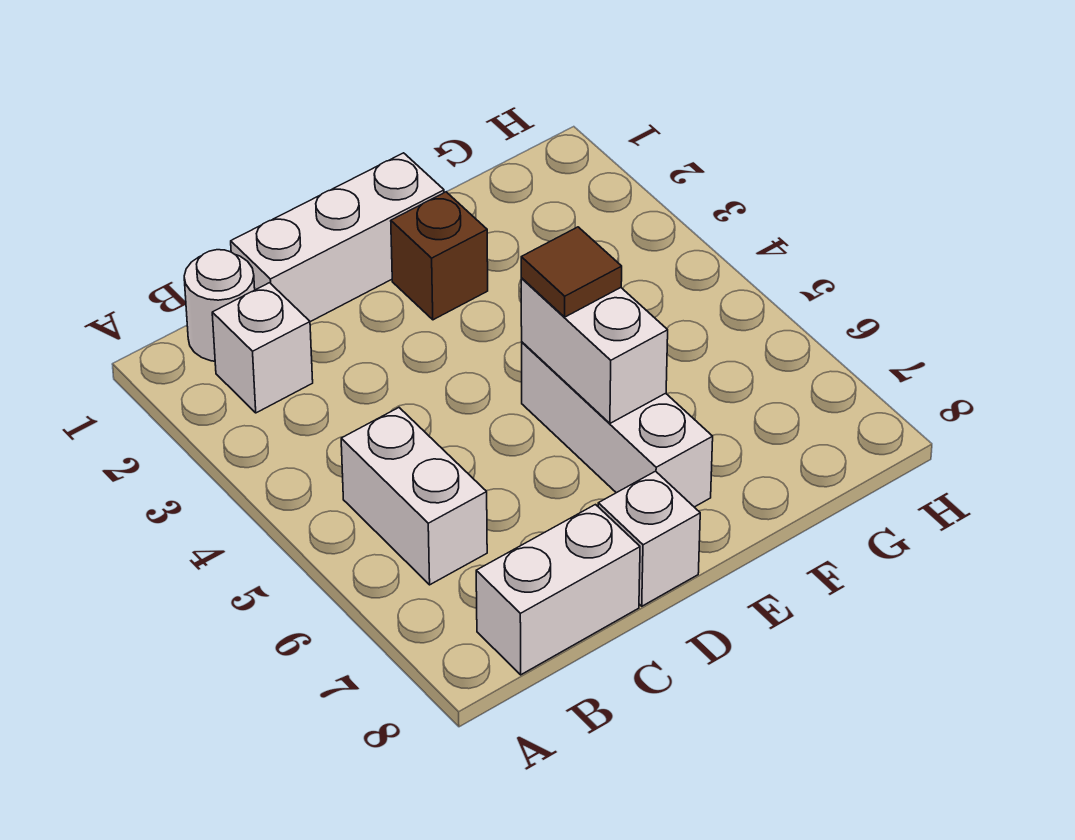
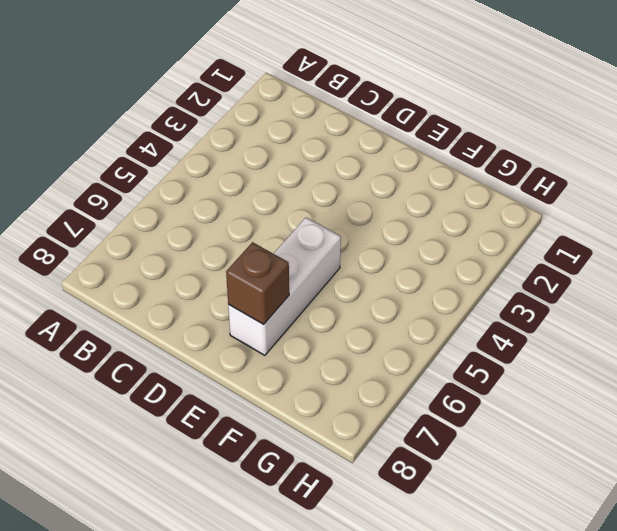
brown brick E7 level 2 -> brown brick E2 level 1
none -> white round brick B1 level 1
none -> white brick B2 level 1

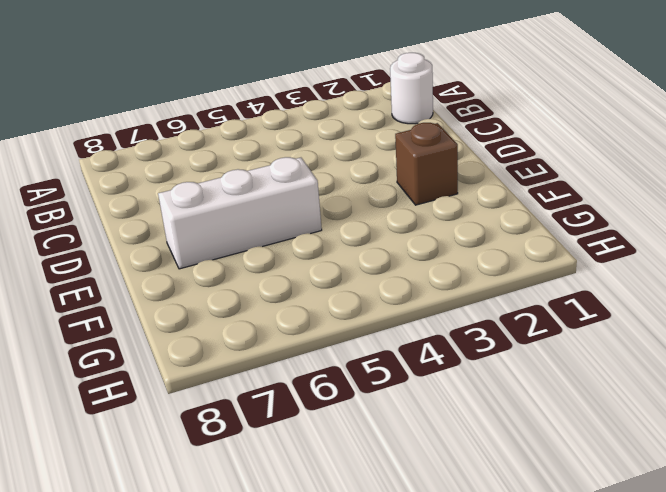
none -> white brick B2 level 1
none -> white brick B5:B6 level 1

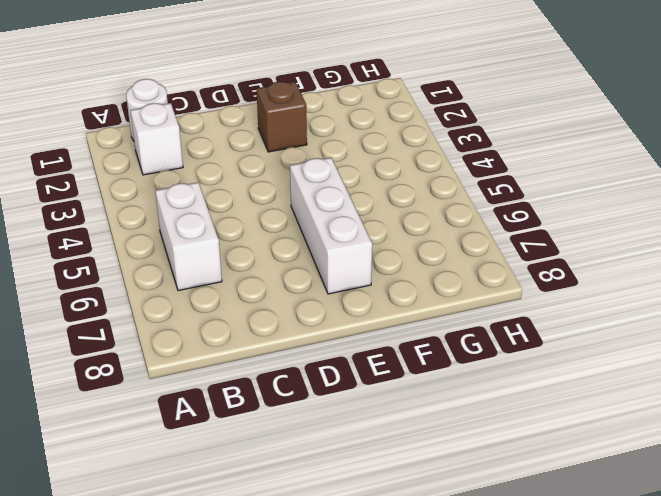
none -> white brick B8:C8 level 1
none -> white brick C1:E1 level 1

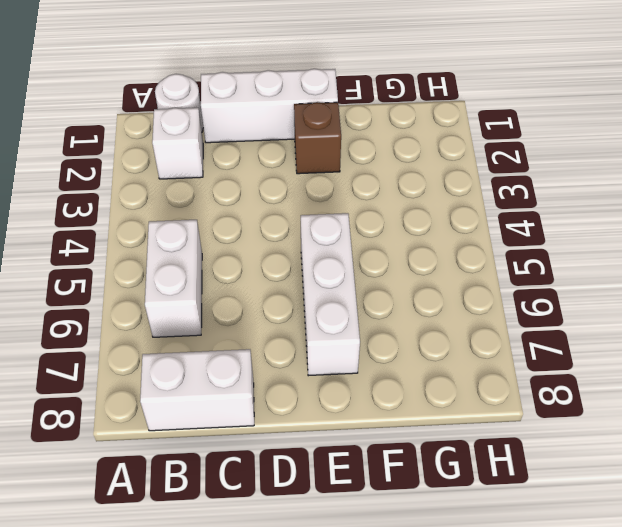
none -> white brick D8 level 1
none -> white brick E5:E6 level 2

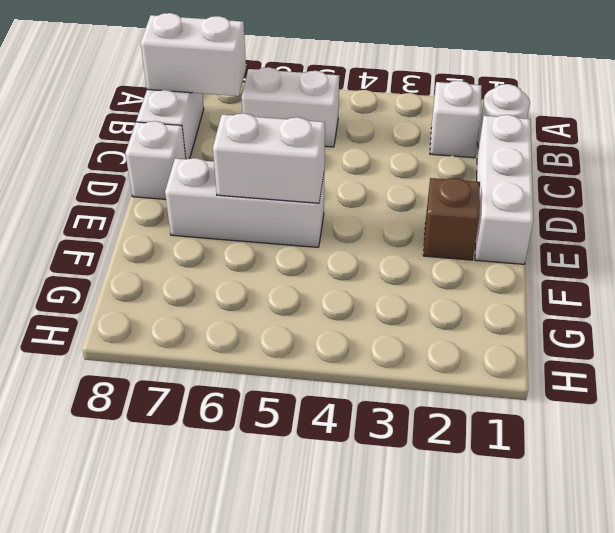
white brick B7:B8 level 2 -> none
none -> brown tile E5 level 3

